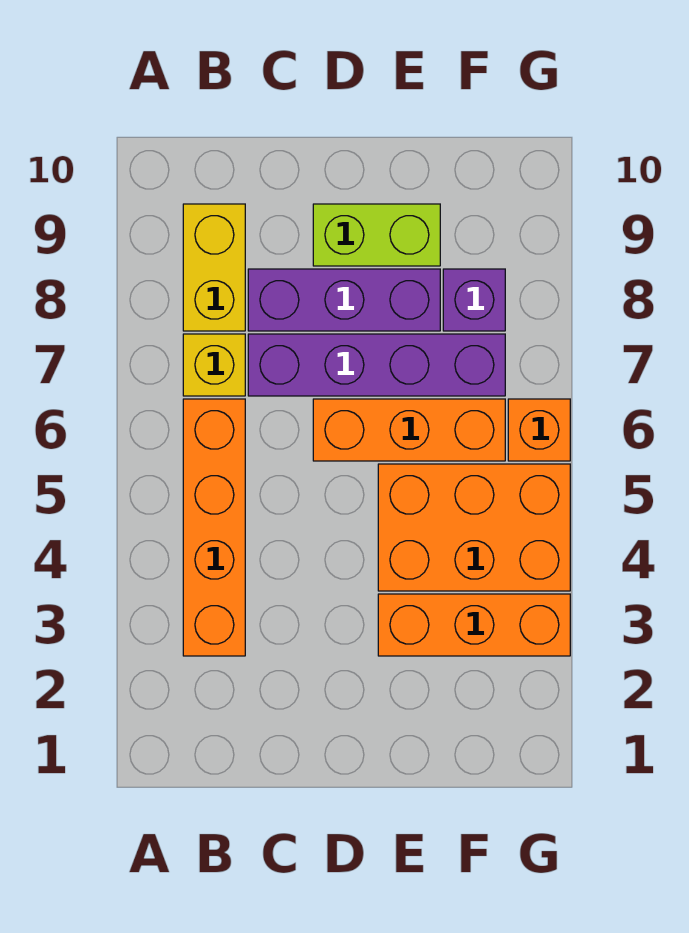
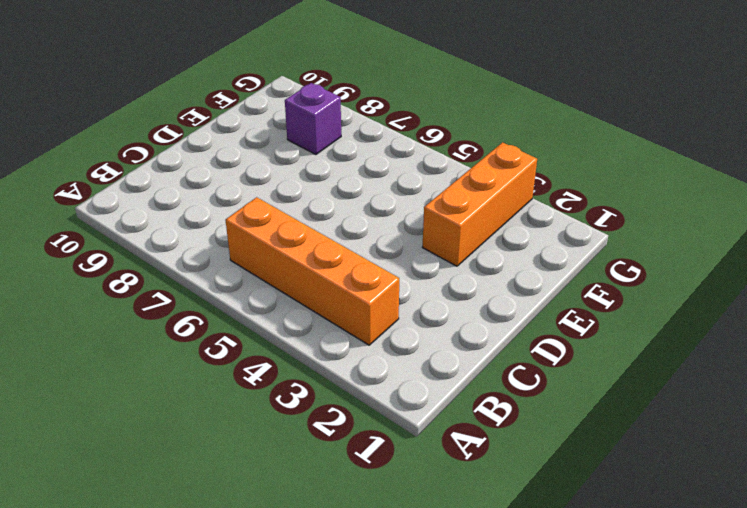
none -> yellow brick B7 level 1
none -> yellow brick B8:B9 level 1

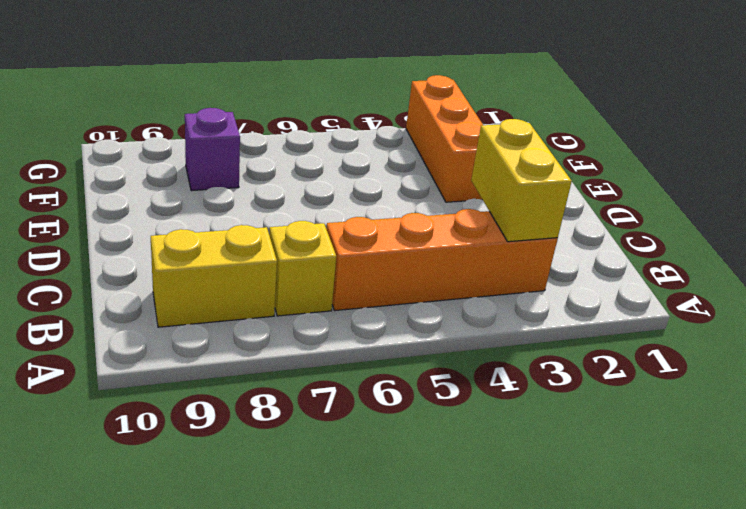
yellow brick B3:C3 level 2 -> none
none -> purple brick C7:F7 level 1
none -> purple brick C8:E8 level 1

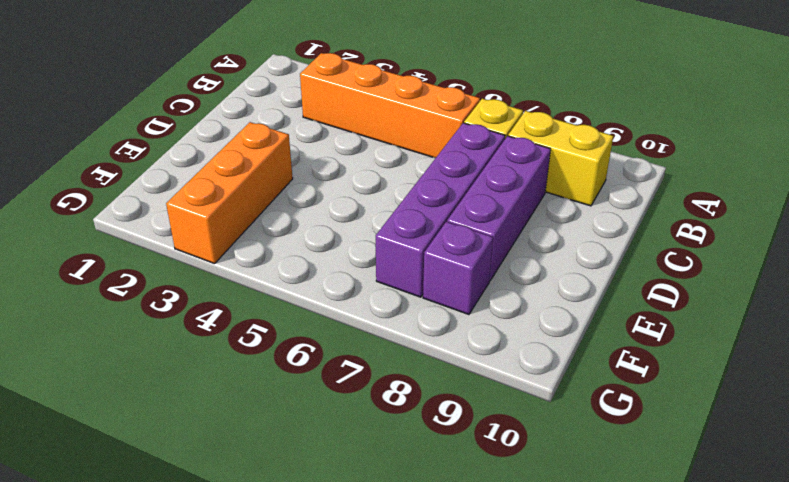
none -> orange brick D6:F6 level 1
none -> lime brick D9:E9 level 1

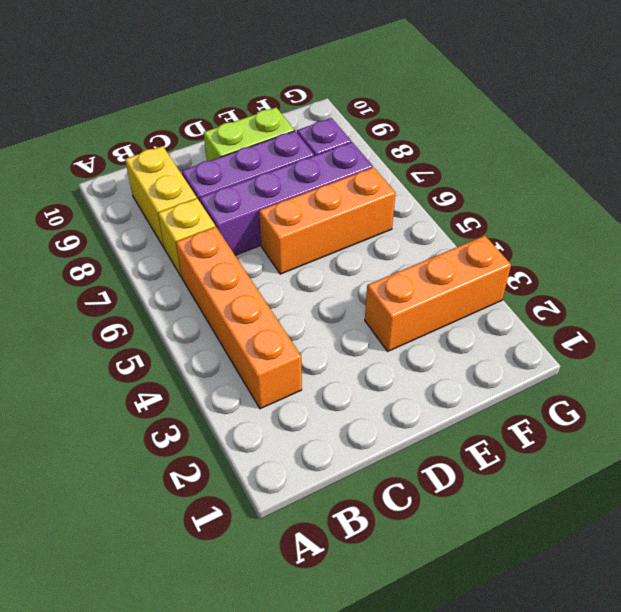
none -> orange brick E4:G5 level 1
none -> orange brick G6 level 1

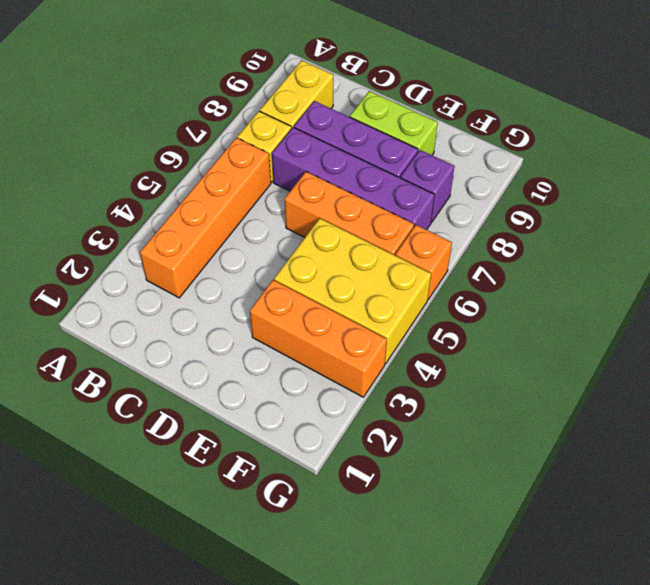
yellow brick E4:G5 level 1 -> orange brick E4:G5 level 1

